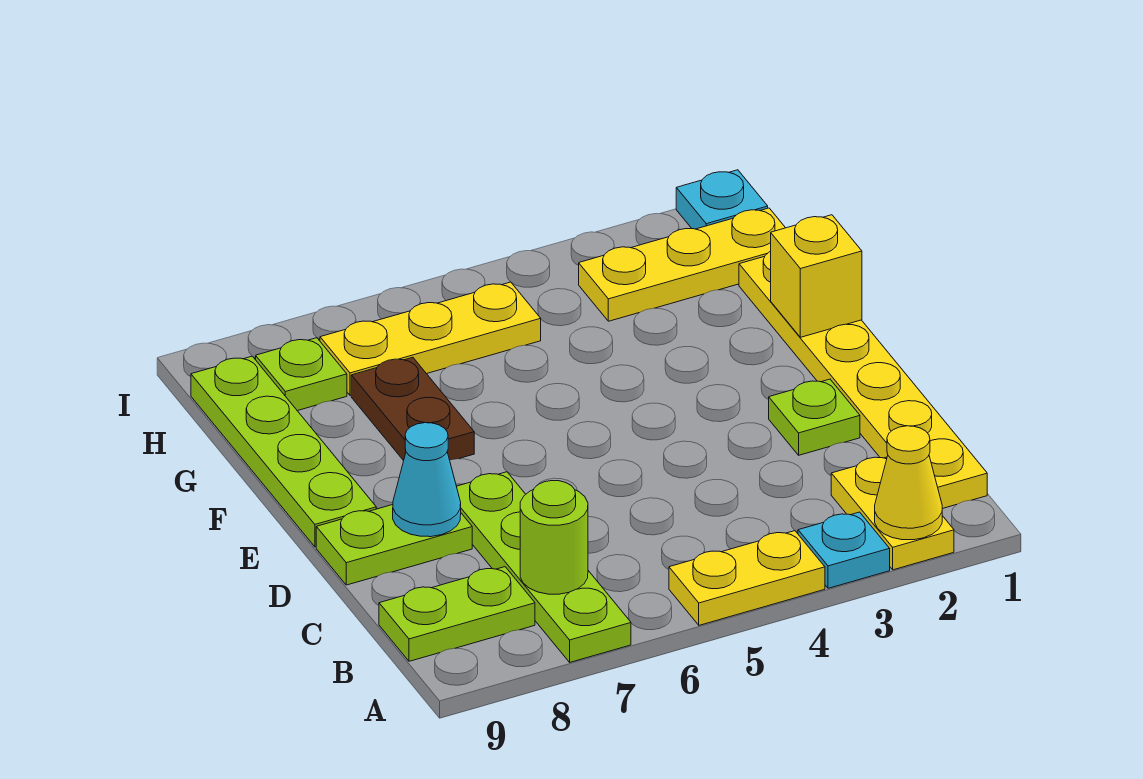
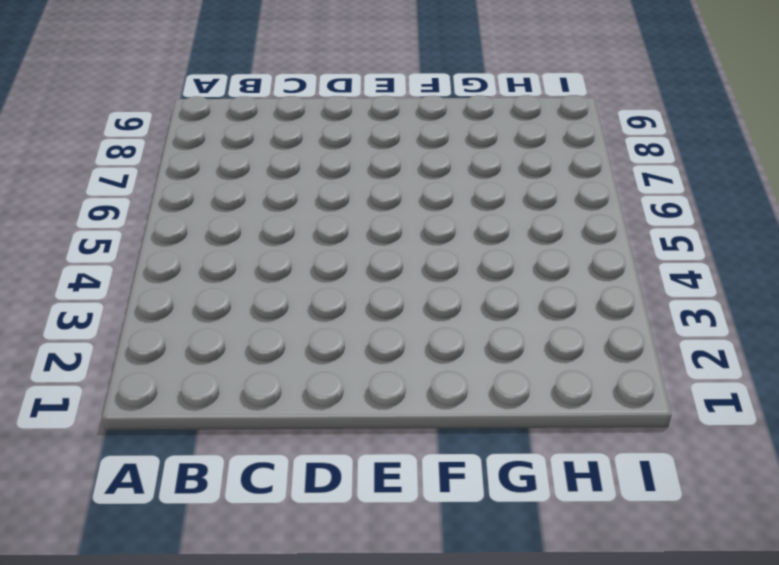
none -> yellow plate A2:B2 level 1
none -> cyan plate A3 level 1
none -> yellow plate A4:A5 level 1

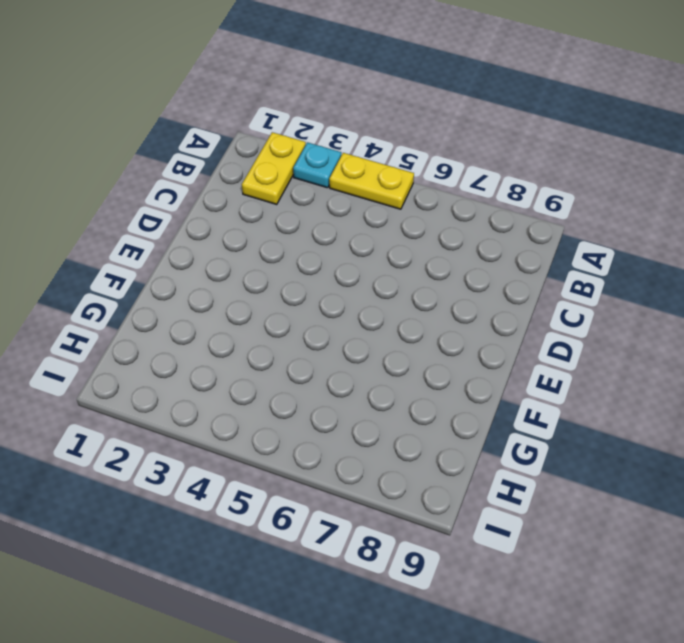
none -> lime plate A7:D7 level 1
none -> yellow plate B1:G1 level 1
none -> lime plate B8:B9 level 1

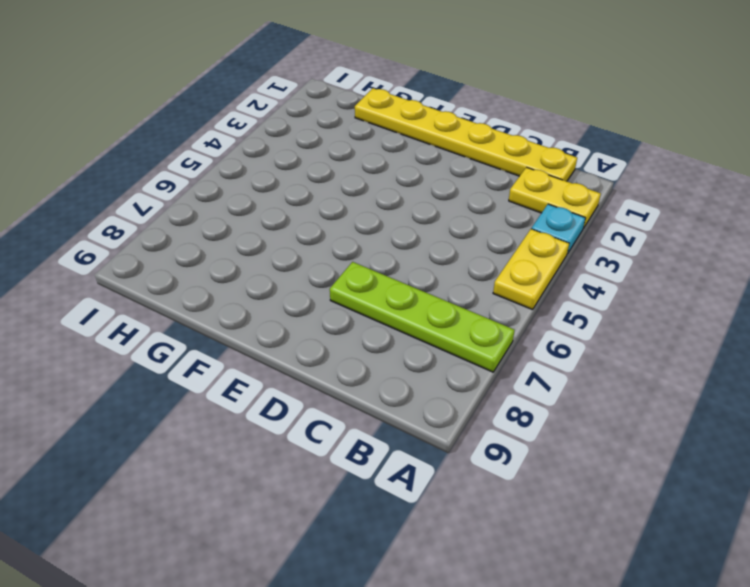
none -> lime plate B8:B9 level 1
none -> lime plate D2 level 1
none -> lime plate D8:D9 level 1

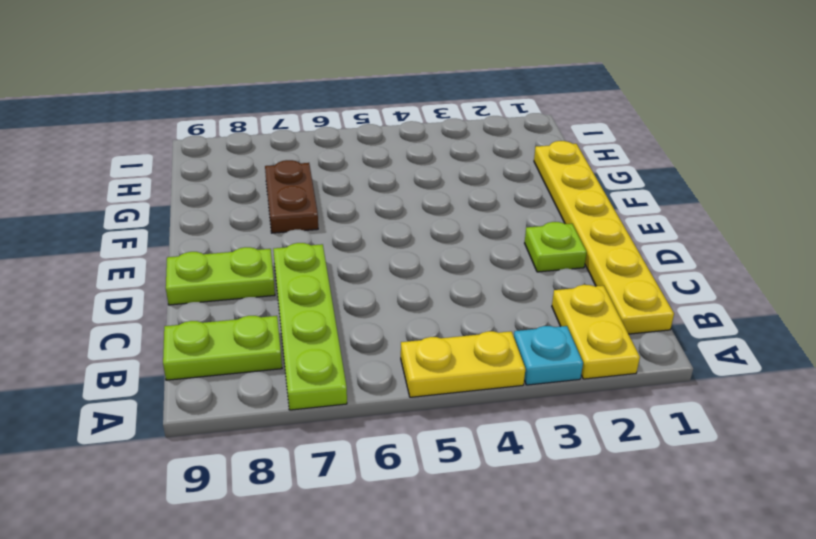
none -> lime plate E9:H9 level 1
none -> yellow plate H1:H3 level 1
none -> yellow plate H5:H7 level 1

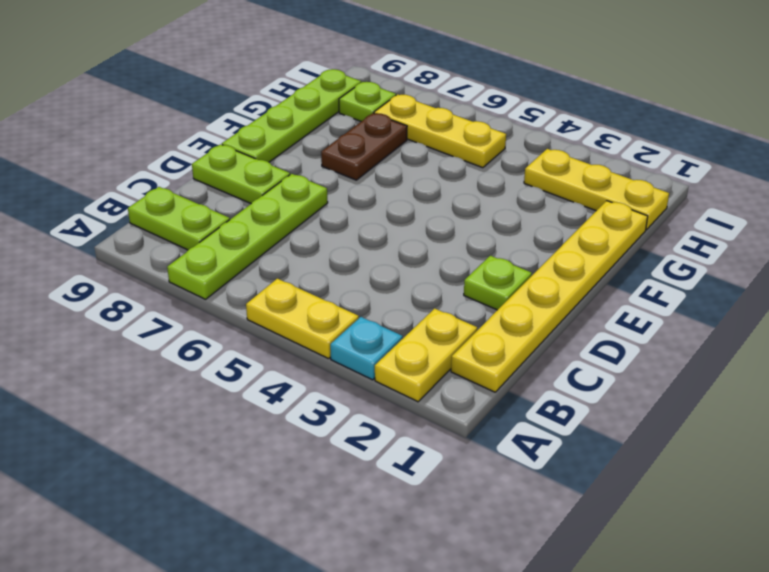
none -> cyan plate I1 level 1
none -> yellow cone A2 level 2
none -> lime round brick B7 level 2

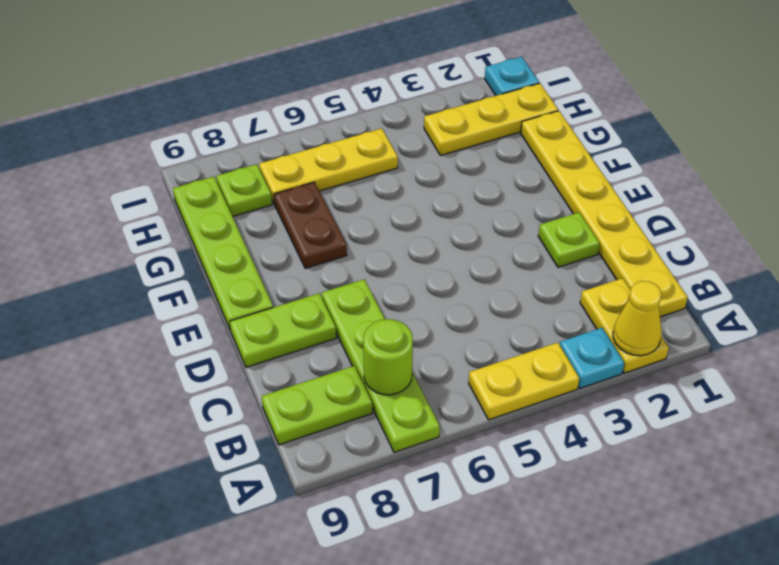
none -> cyan cone D8 level 2
none -> yellow brick F1 level 2

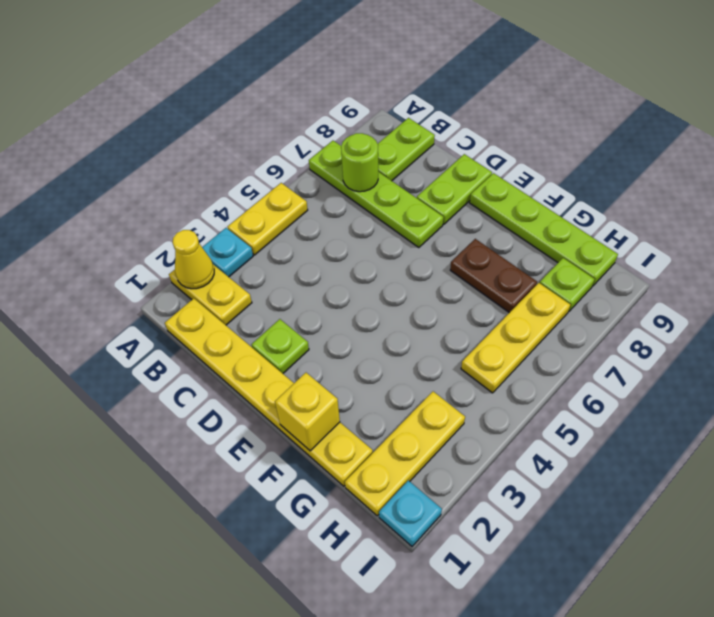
none -> cyan cone D8 level 2

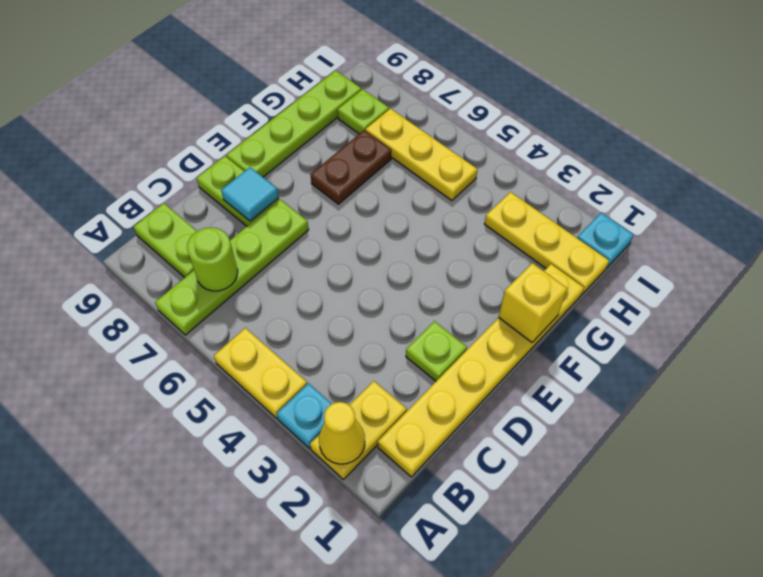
cyan tile D8 level 2 -> cyan cone D8 level 2

